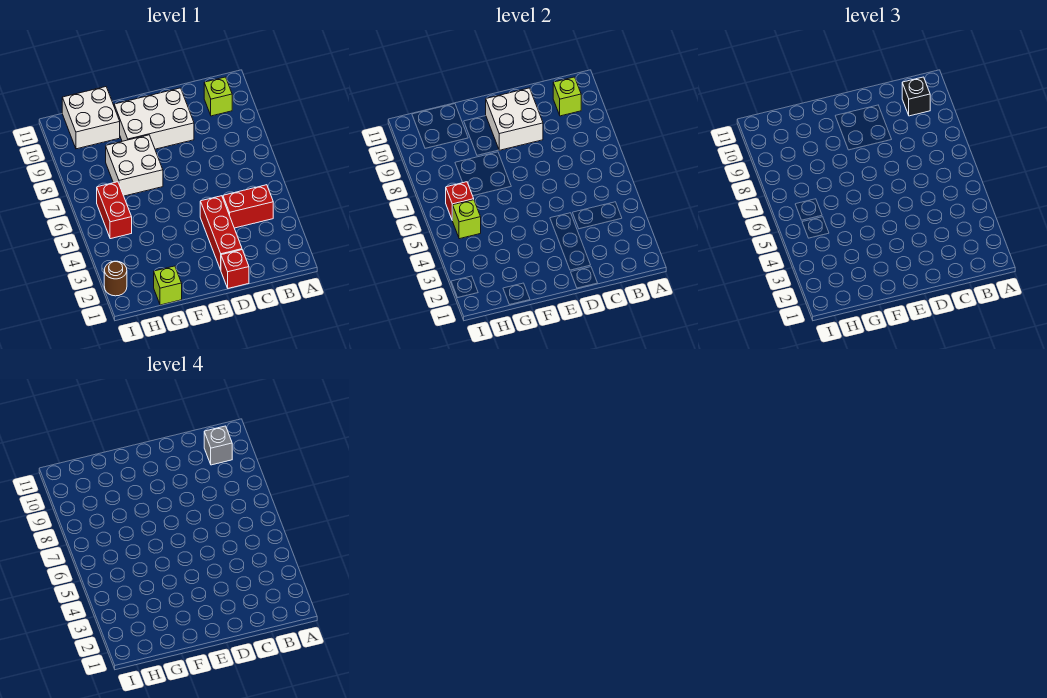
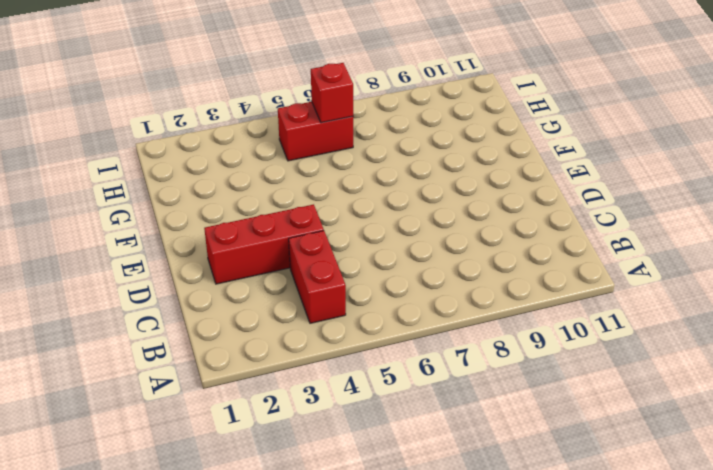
none -> lime brick B10 level 1
none -> red brick D1 level 1
none -> white brick D9:F10 level 1

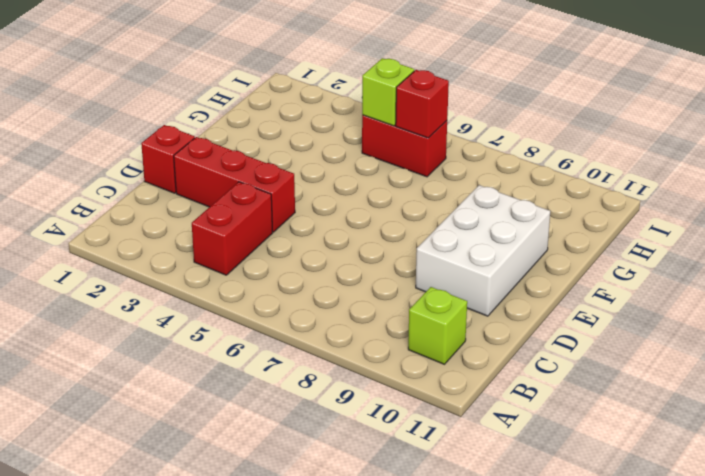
none -> white brick F7:G8 level 1
none -> lime brick G1 level 1
none -> white brick G10:H11 level 1

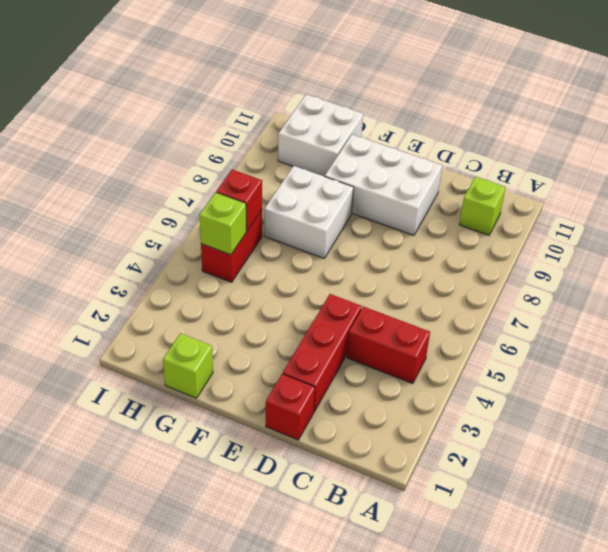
none -> brown round brick I2 level 1
none -> lime brick B10 level 2
none -> white brick D9:E10 level 2

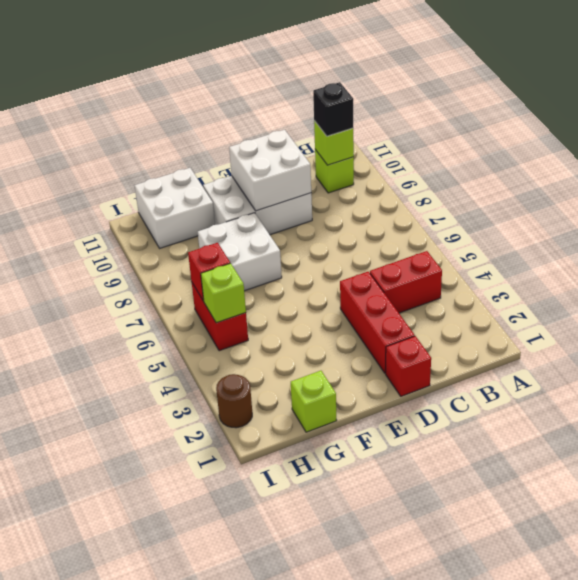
none -> grey brick B10 level 4

